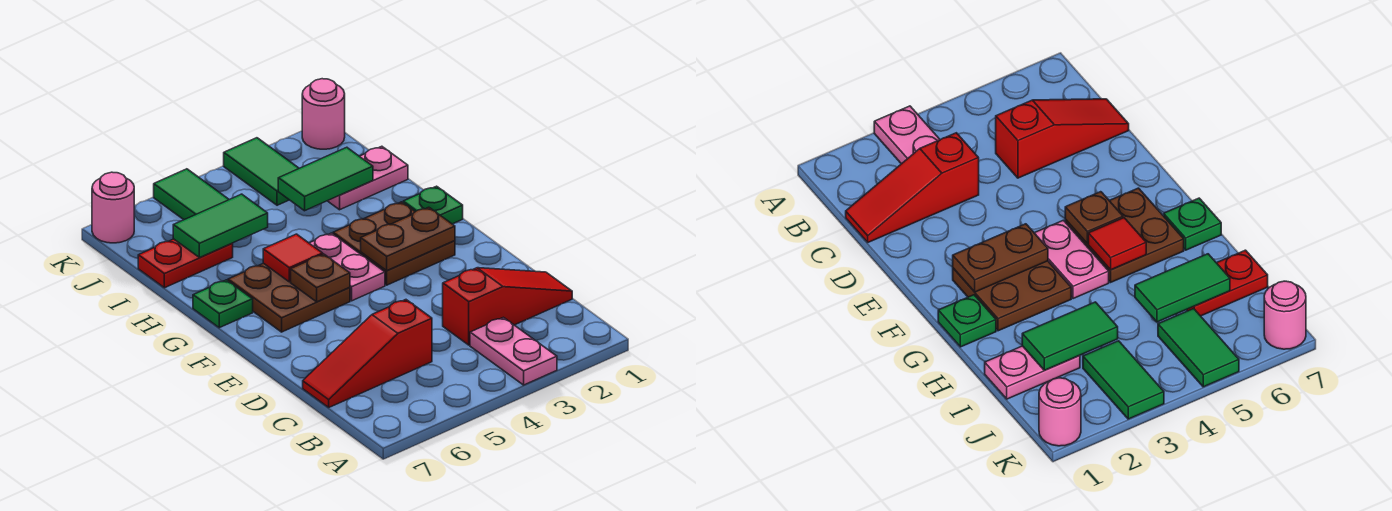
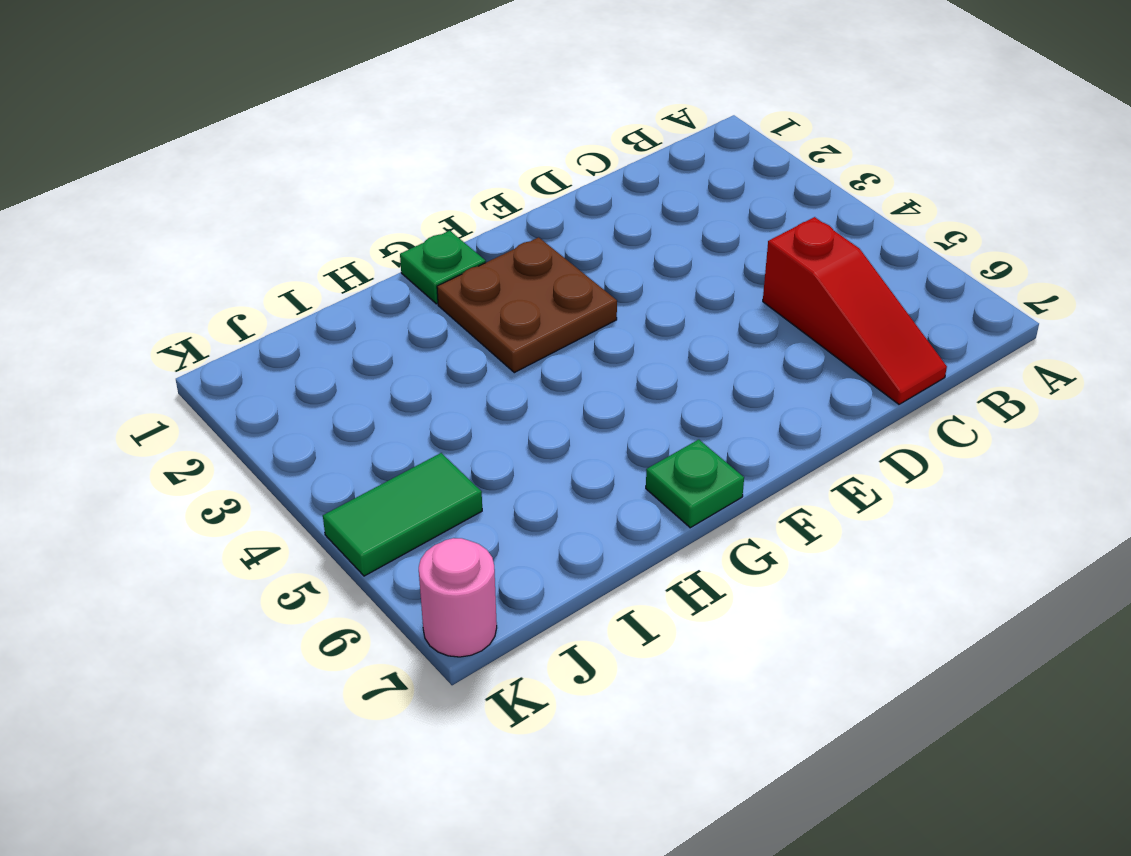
none -> pink plate A3:B3 level 1
none -> red slope C1:C3 level 1 top 3
none -> pink plate F4:G4 level 1

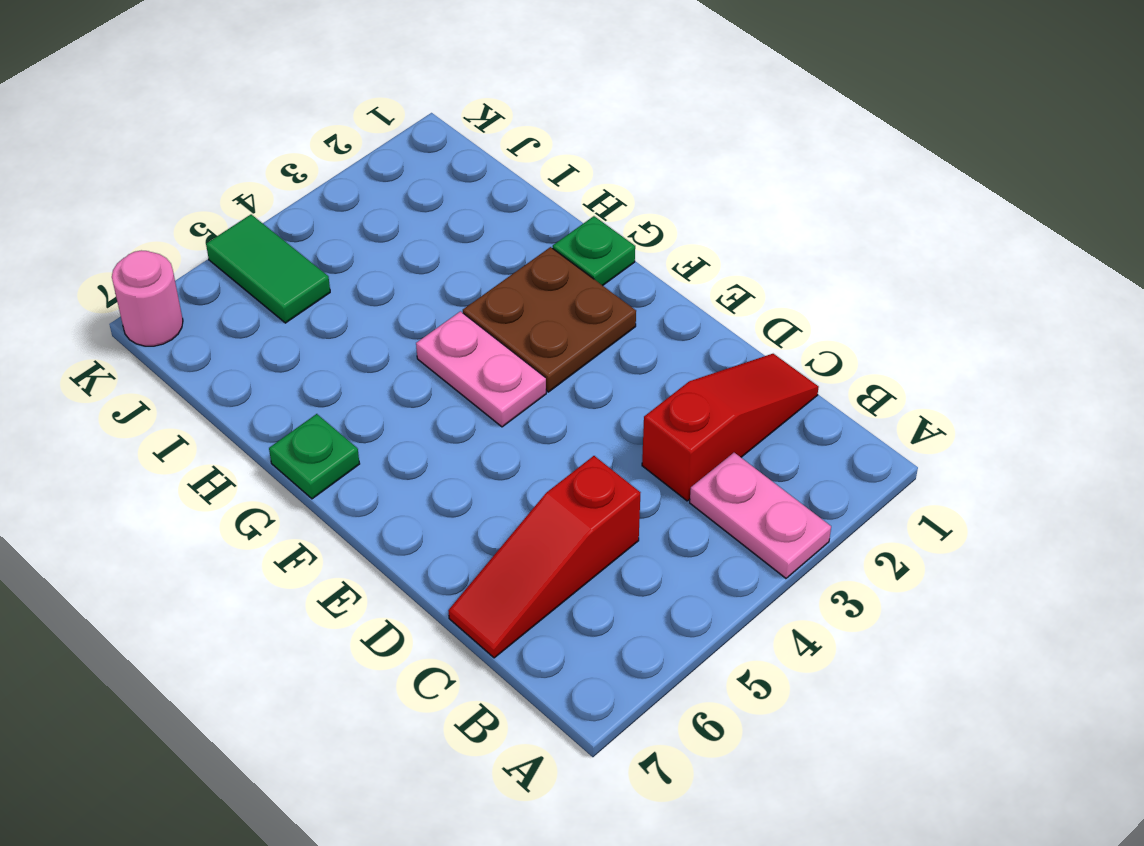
none -> brown plate F5:G6 level 1
none -> pink plate I1:I2 level 1
none -> red plate I6:I7 level 1

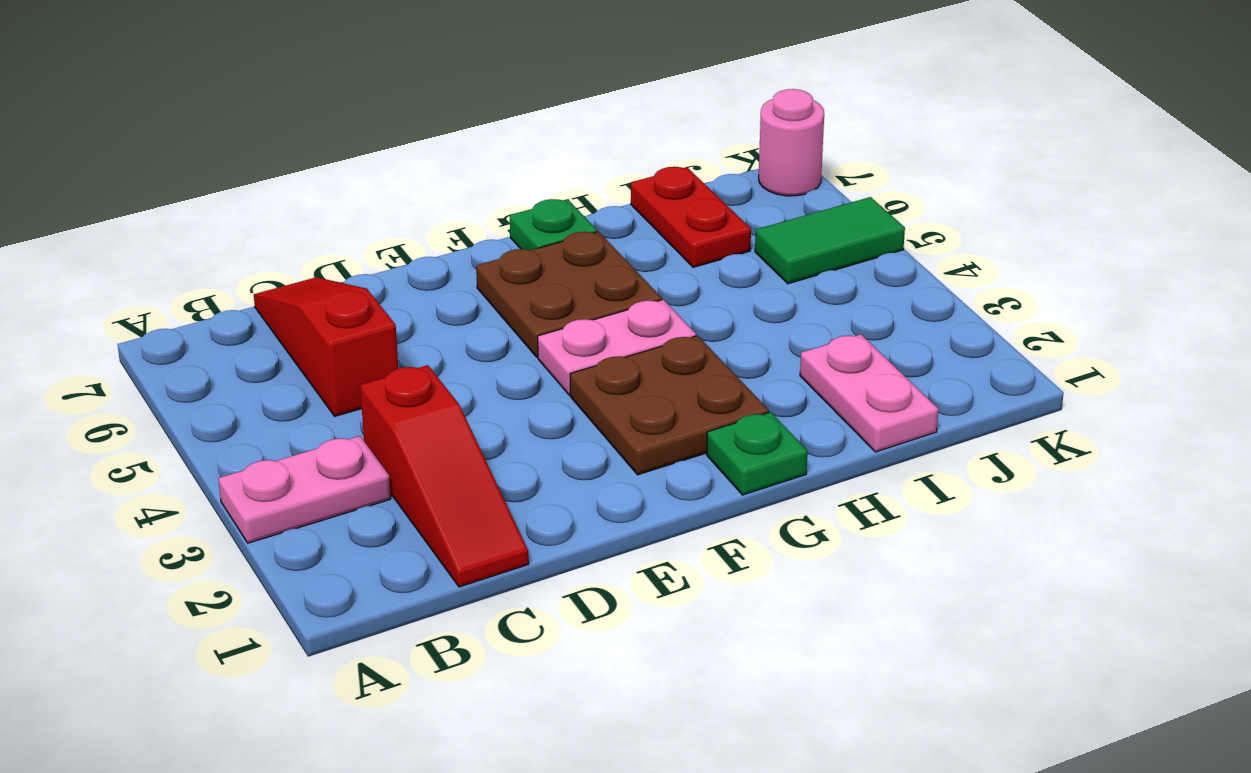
none -> green tile J3:K3 level 1
none -> pink round brick K1 level 1
none -> brown plate F2:F3 level 2

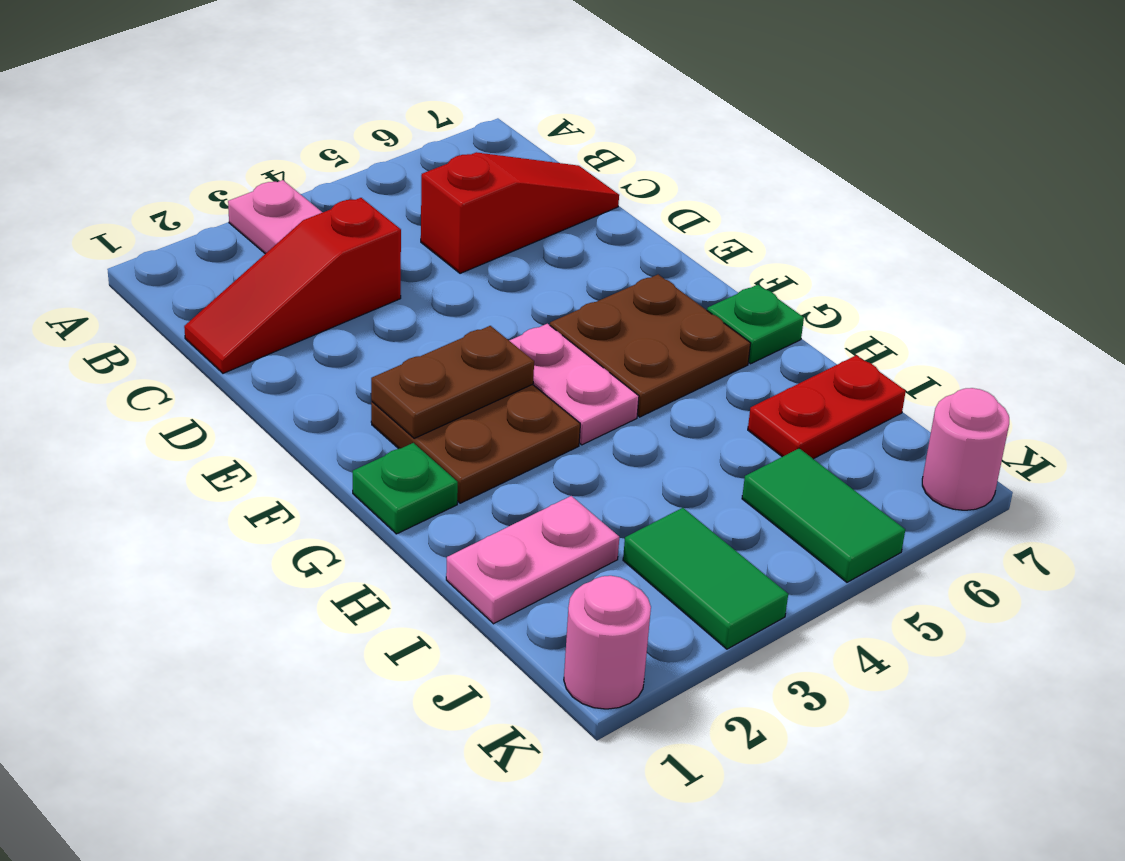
none -> brown plate F5 level 2
none -> red tile G5 level 2
none -> green tile I2:I3 level 2

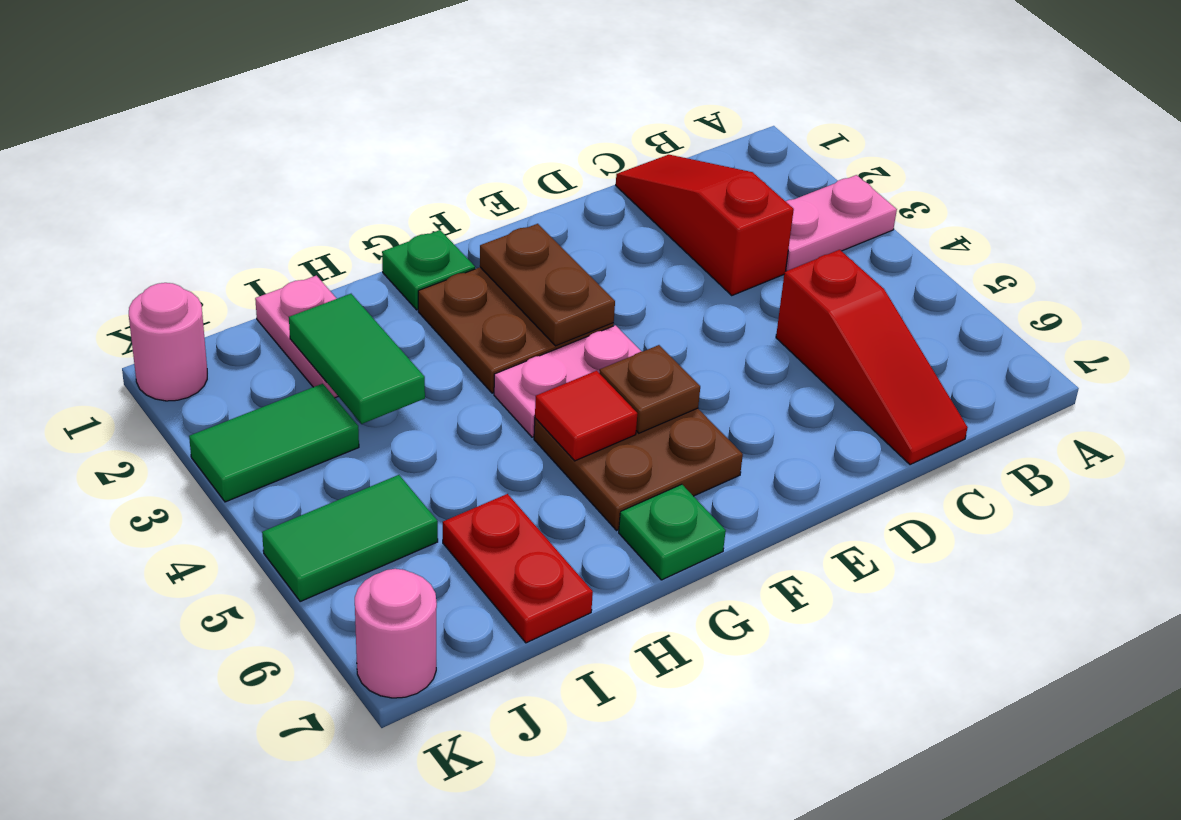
none -> green tile I5:I6 level 2

